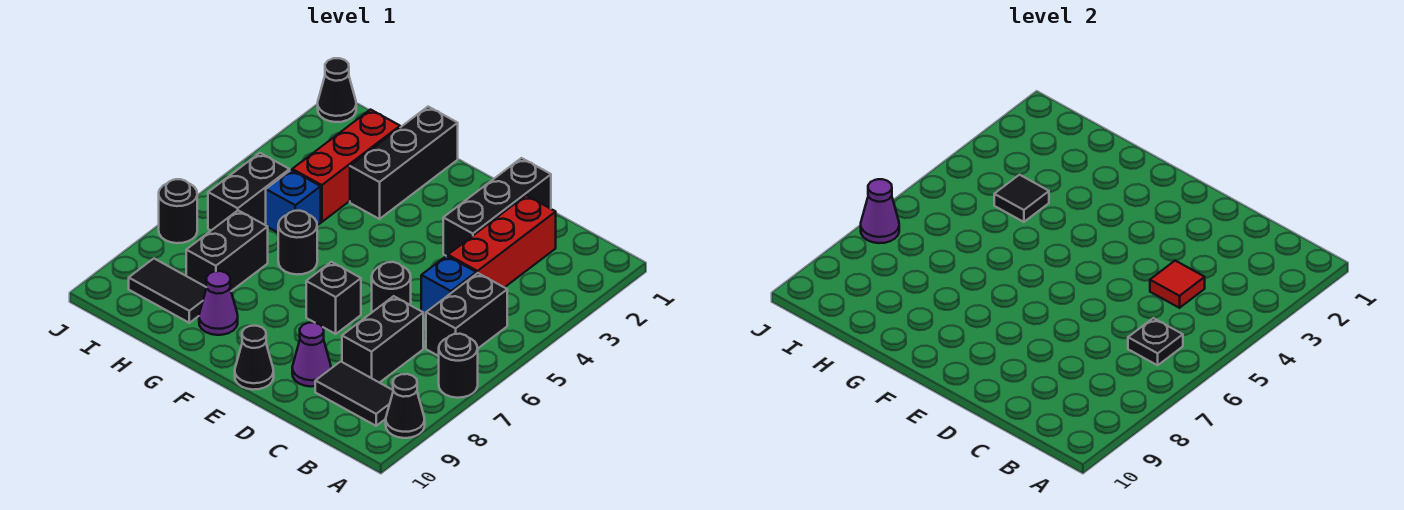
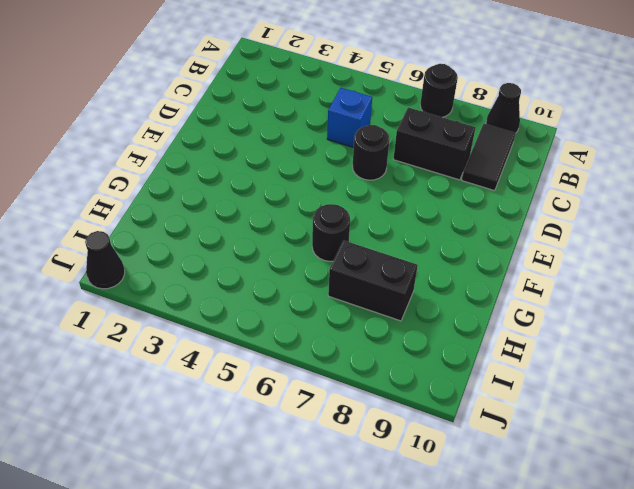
none -> black brick B5:B6 level 1
none -> red brick C2:C4 level 1
none -> black brick D1:D3 level 1

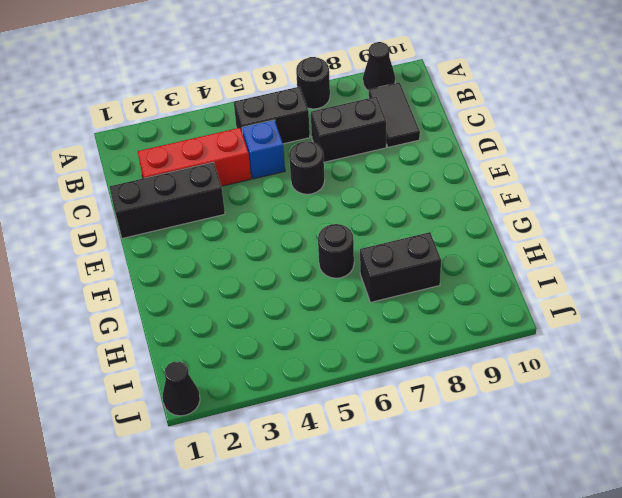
none -> purple cone D9 level 1
none -> black brick E7 level 1
none -> black cone E10 level 1

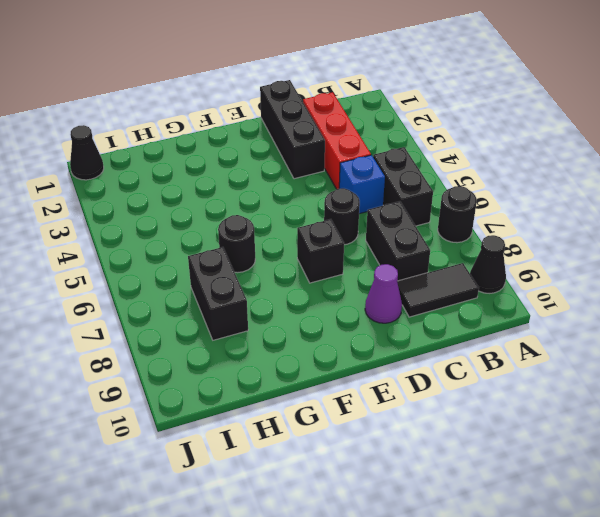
none -> black cone E10 level 1
none -> black brick G1:G3 level 1
none -> purple cone G9 level 1

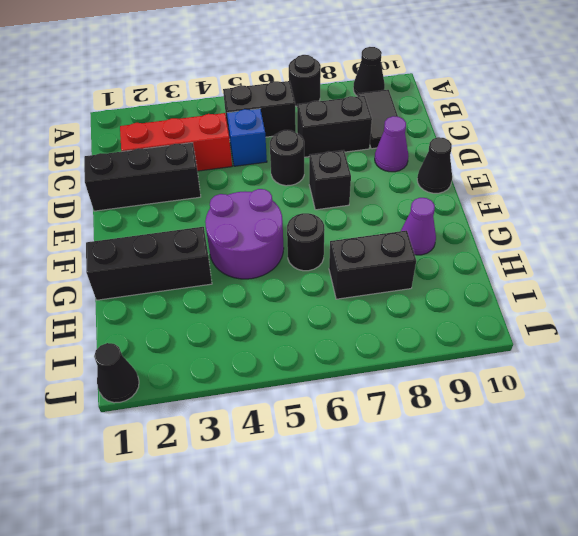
purple round brick F4:G5 level 1 -> none
none -> red brick H2:H4 level 1
none -> blue brick H5 level 1
none -> black tile H9:I9 level 1

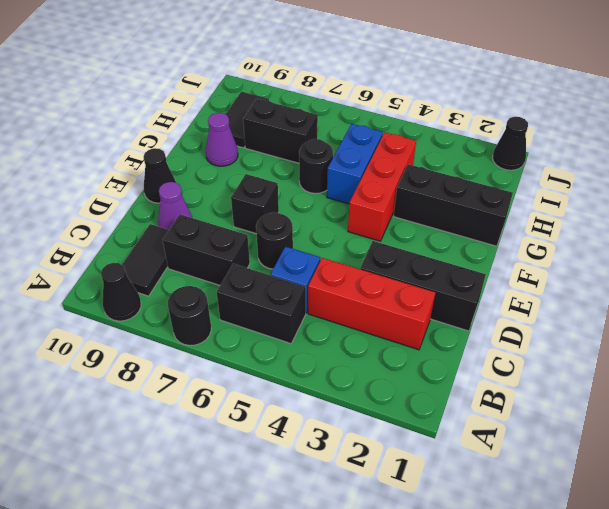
red brick F4:H4 level 1 -> red brick H2:H4 level 1
blue brick G5:H5 level 1 -> blue brick H5 level 1
none -> black brick I5:I6 level 1
none -> black round brick J7 level 1
none -> black plate B6 level 2

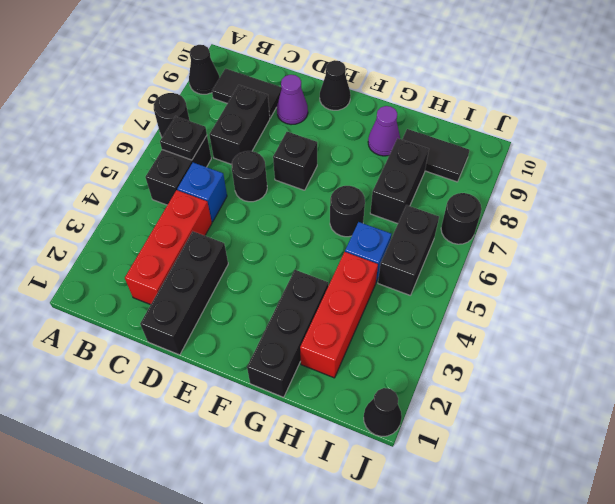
none -> red tile C4 level 2
none -> black tile H4 level 2
none -> purple cone J7 level 2

